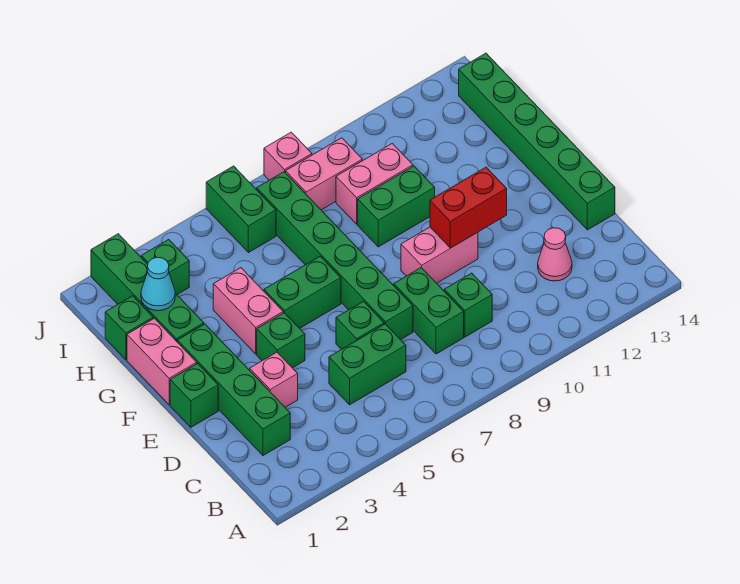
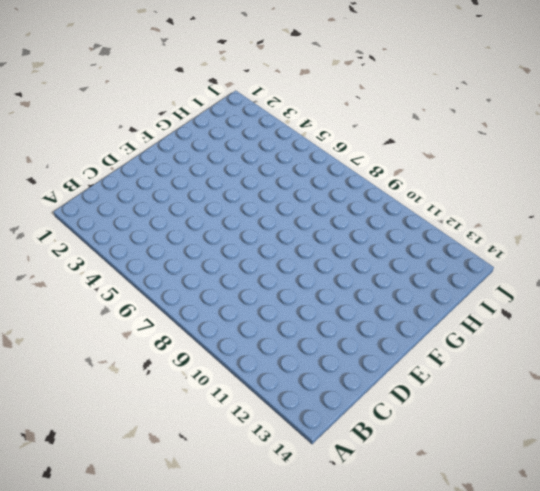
none -> green brick C2:F2 level 1
none -> green brick C5:C6 level 1
none -> green brick C8:D8 level 1

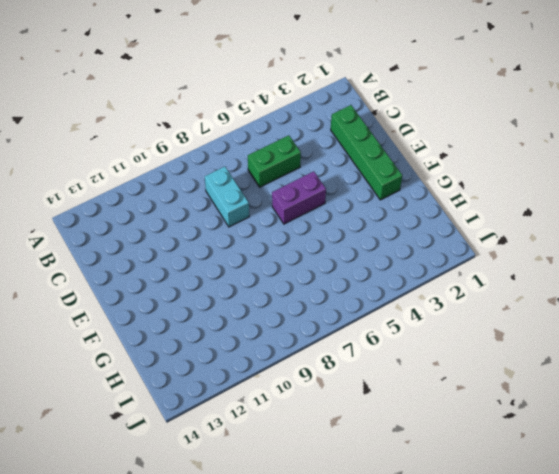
cyan brick C8:D8 level 1 -> green brick C8:D8 level 1
purple brick E5:E6 level 1 -> none
none -> green brick C9 level 1
none -> pink cone C12 level 1
none -> pink brick D3 level 1

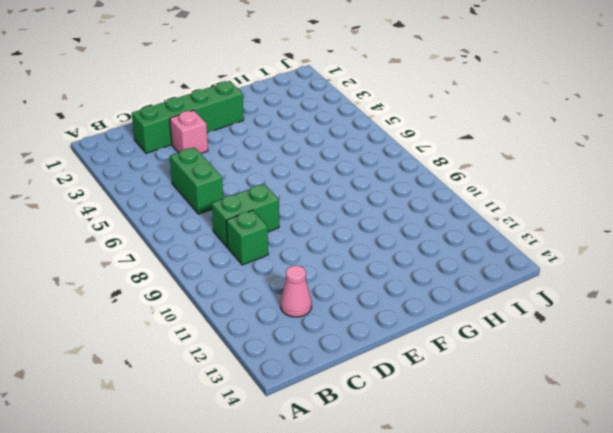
none -> green brick D6 level 1
none -> green brick D7:I7 level 1
none -> green brick D14:I14 level 1

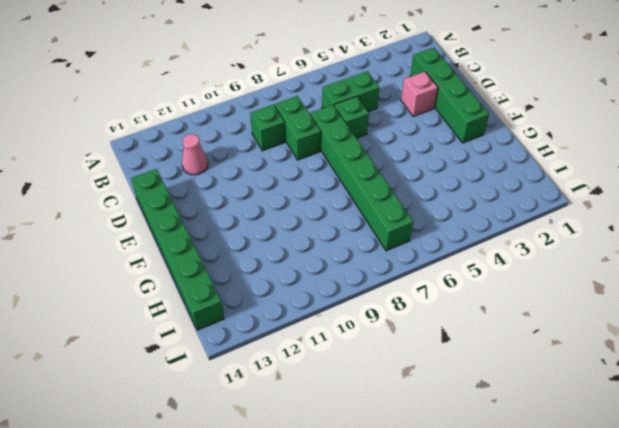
none -> green brick E1 level 1
none -> green brick E4 level 1
none -> pink brick E9:E10 level 1

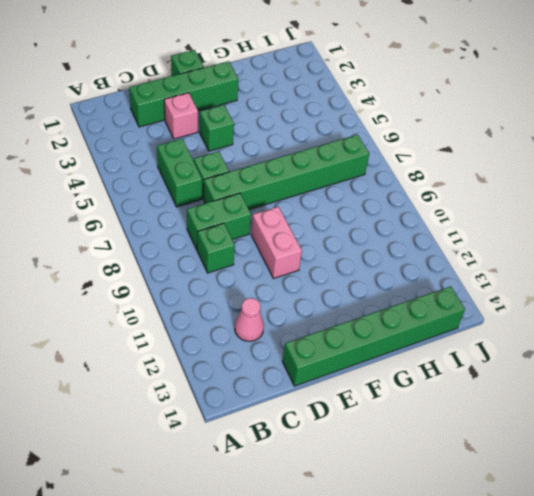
none -> pink brick F1:G1 level 1
none -> pink brick F4:G4 level 1
none -> green brick F5:F6 level 1

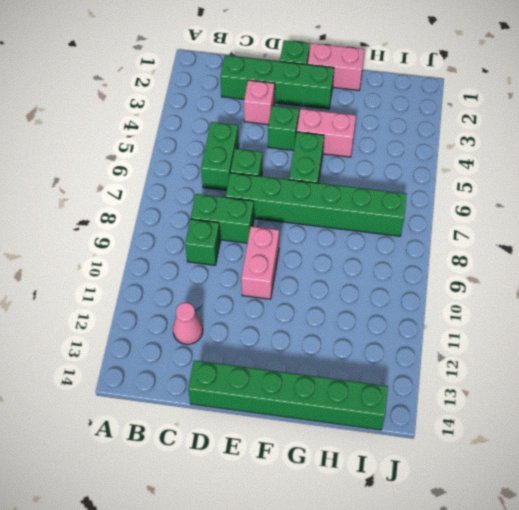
none -> green brick G2:J2 level 1
none -> green brick G9:G10 level 1
none -> green brick H1 level 1

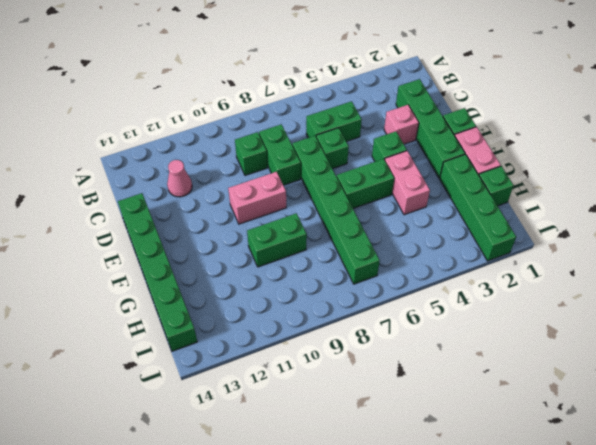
none -> pink brick H9:H10 level 1
none -> green brick I3 level 1
none -> green brick I6:J6 level 1

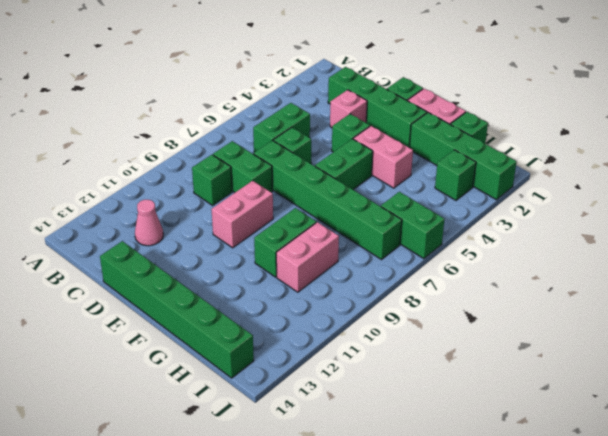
none -> pink brick I8:I9 level 1
none -> pink brick J8 level 1
none -> red brick E10:E11 level 2

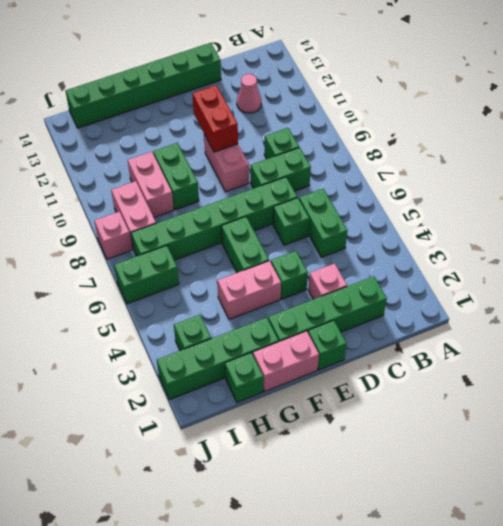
none -> cyan cone H2 level 2

